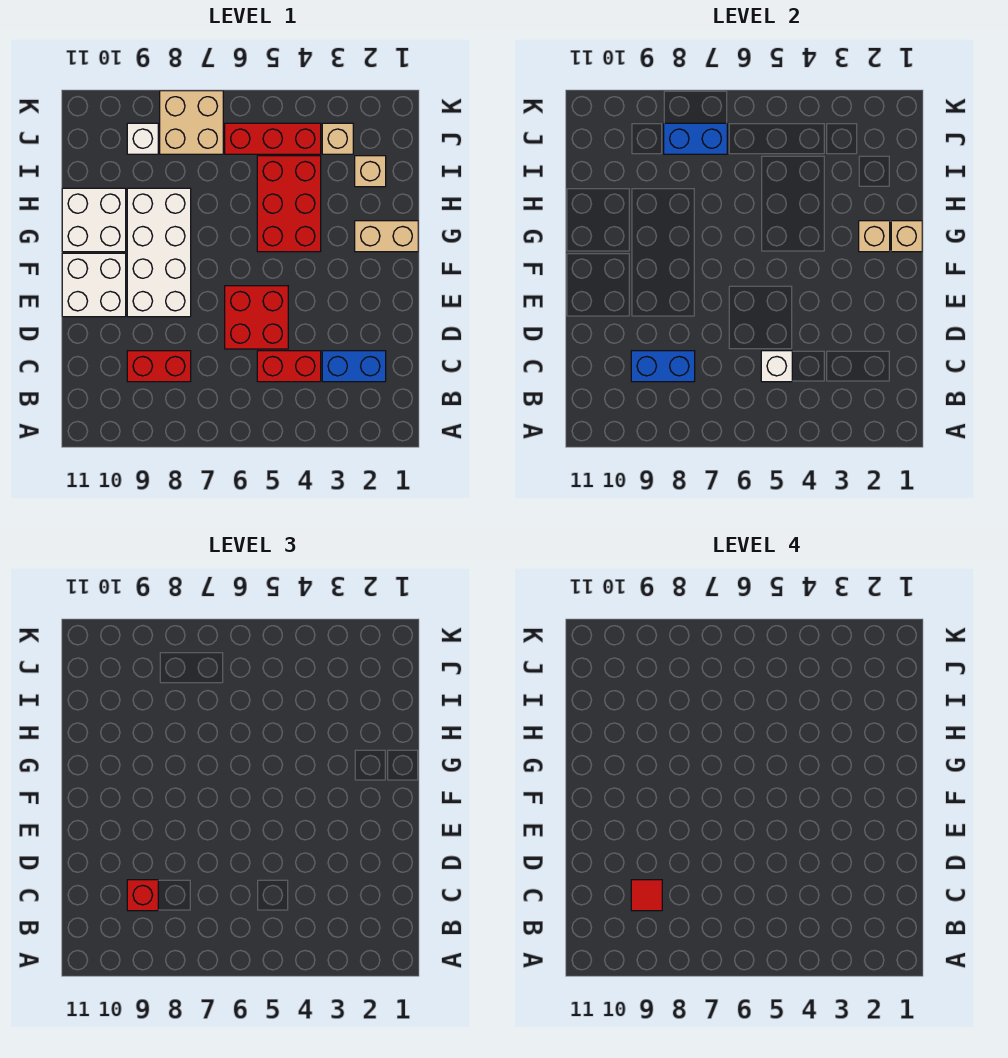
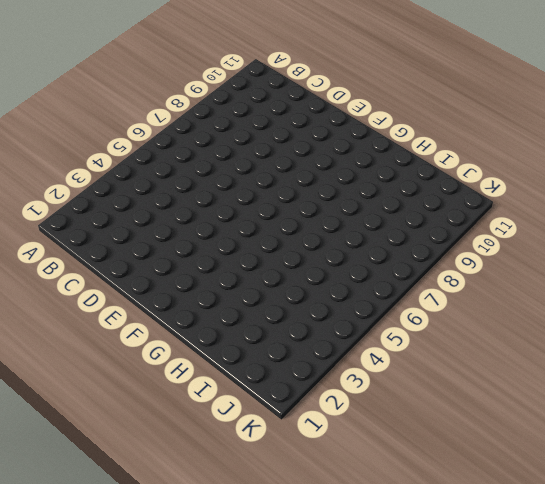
none -> blue brick C2:C3 level 1
none -> red brick C4:C5 level 1
none -> red brick C8:C9 level 1

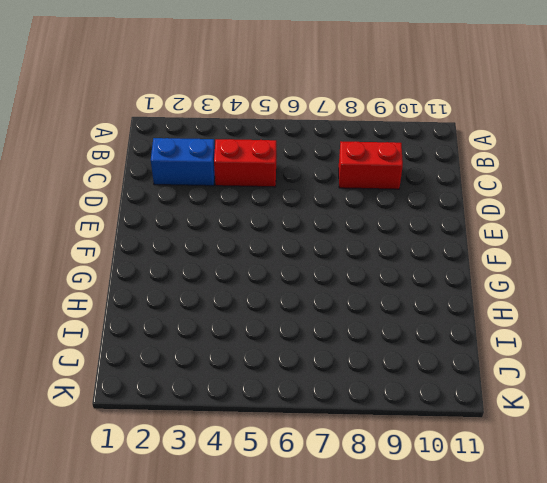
none -> red brick D5:E6 level 1
none -> white brick E8:H9 level 1
none -> white brick E10:F11 level 1

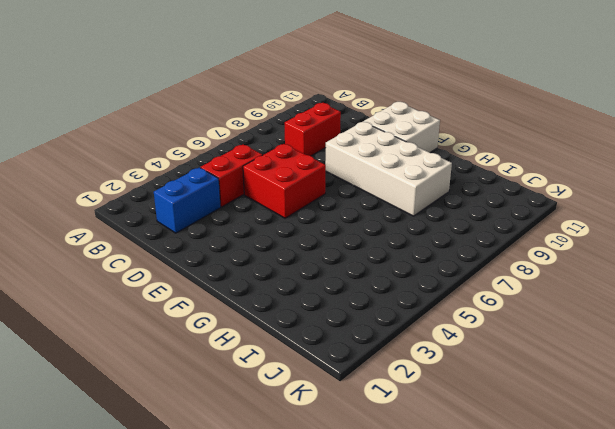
none -> tan brick G1:G2 level 1
none -> red brick G4:I5 level 1
none -> white brick G10:H11 level 1

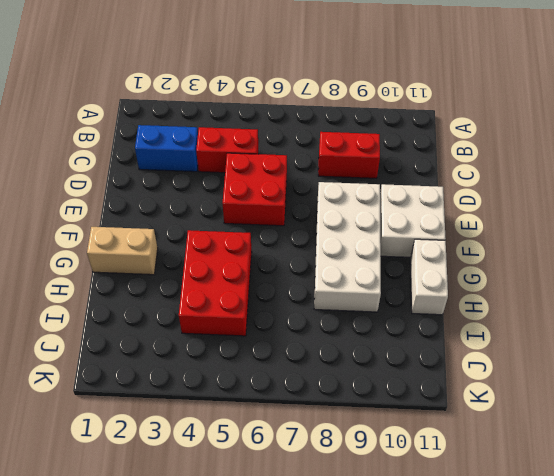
white brick G11:H11 level 1 -> white brick G10:H11 level 1
none -> tan brick I2 level 1
none -> tan brick J3 level 1
none -> red brick J4:J6 level 1

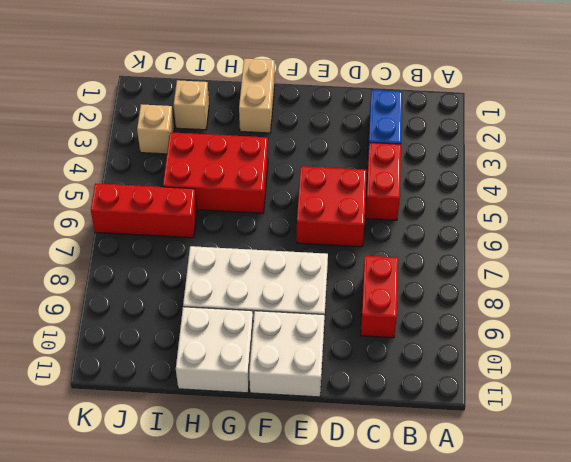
red brick I6:K6 level 1 -> red brick J4:J6 level 1
none -> tan brick J7:K8 level 1
none -> white brick J9 level 1
none -> white brick C5 level 2

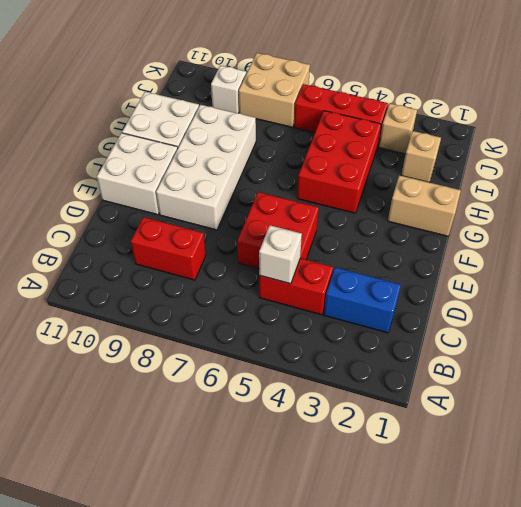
none -> blue brick C8:C9 level 2
none -> tan brick G1 level 2
none -> tan brick G2 level 2

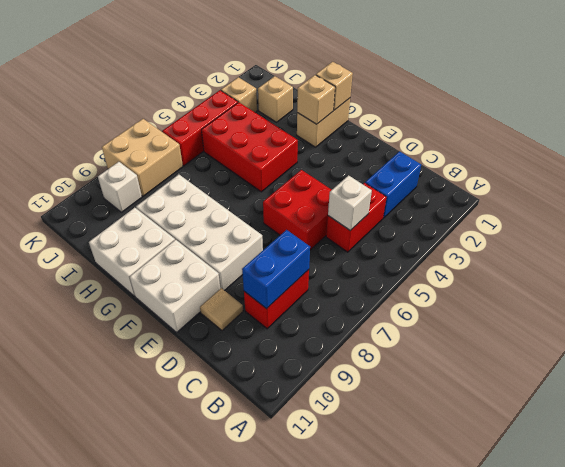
tan tile D10 level 1 -> none
none -> blue brick J7:J8 level 2
none -> red brick C9 level 3
none -> red tile C9 level 4

